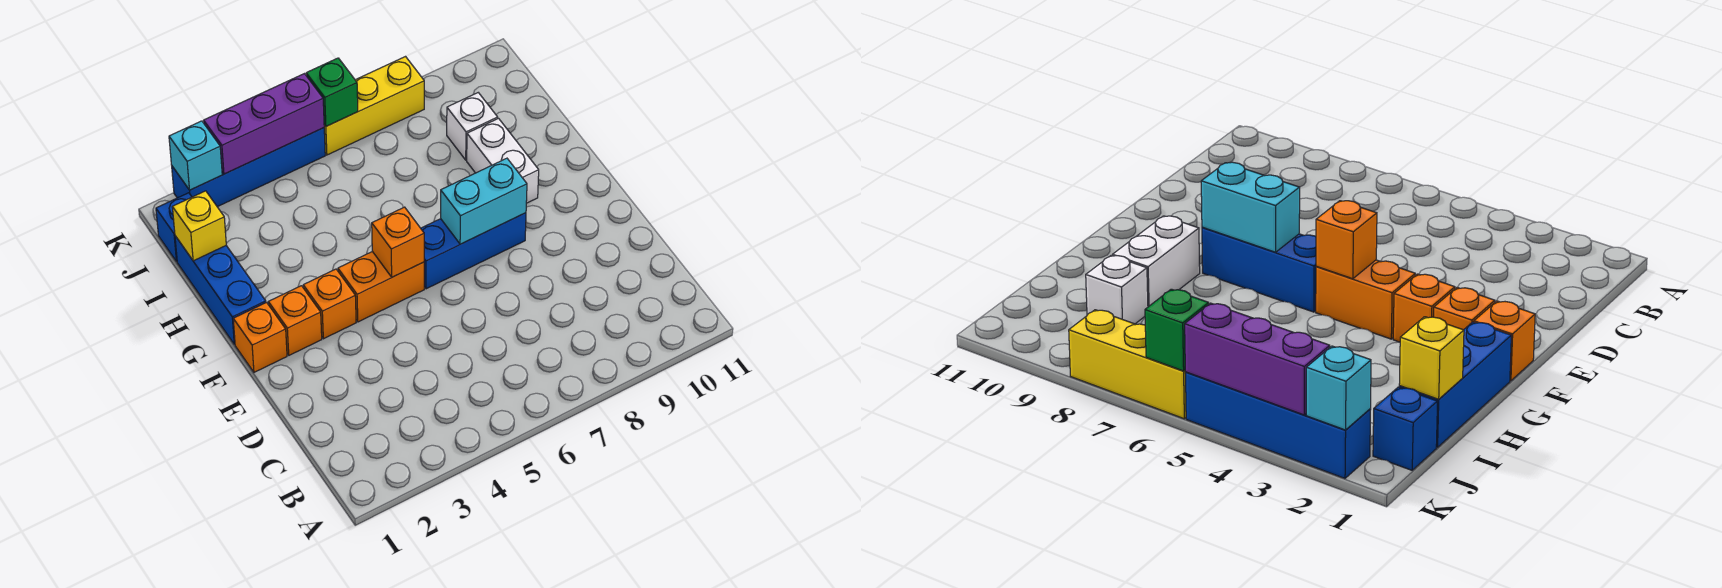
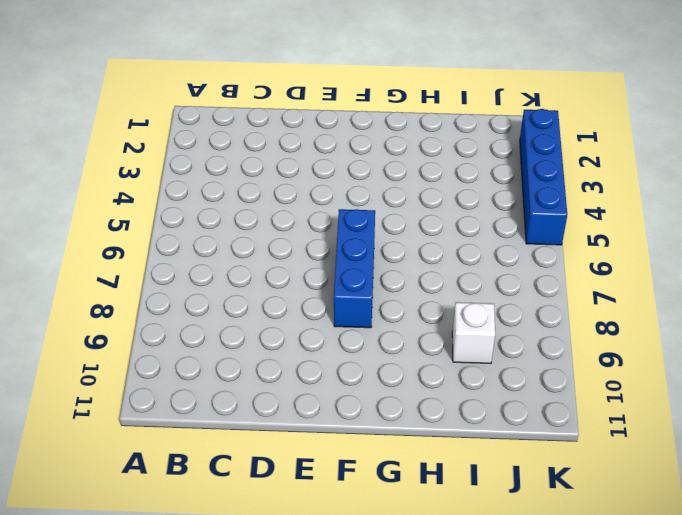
none -> orange brick F1 level 1
none -> orange brick F2 level 1
none -> orange brick F3 level 1

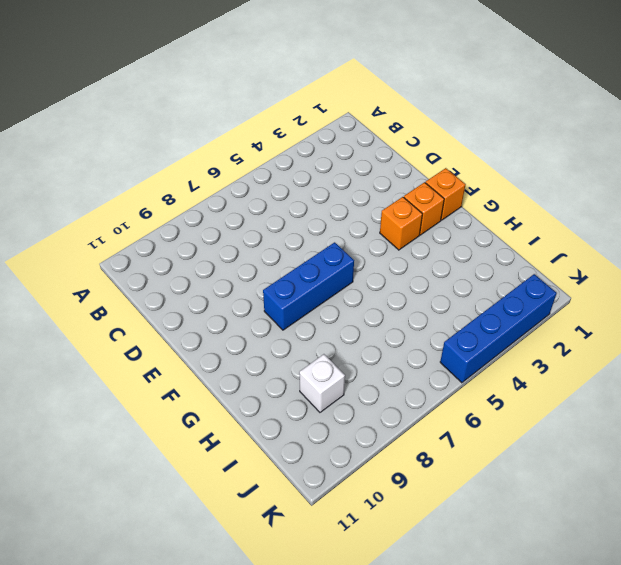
none -> orange brick F4:F5 level 1
none -> blue brick G1:I1 level 1
none -> white brick G9:H9 level 1

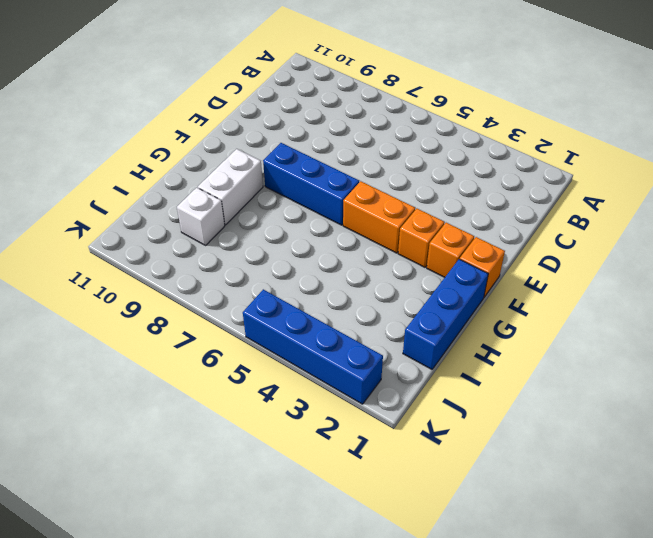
none -> blue brick J1 level 1
none -> yellow brick K6:K8 level 1
none -> orange brick F5 level 2

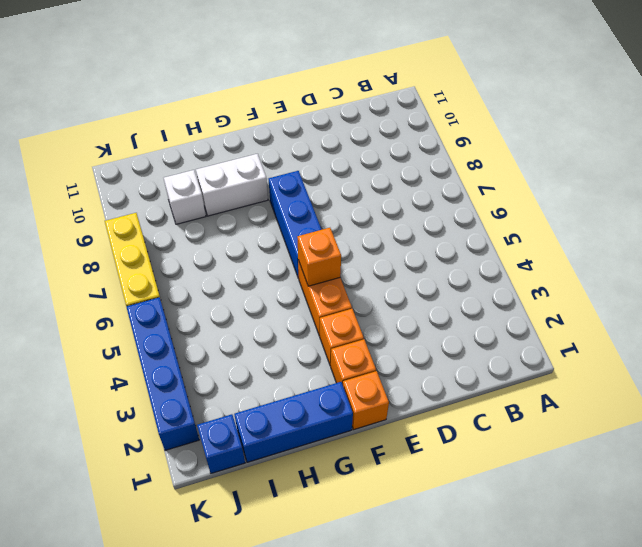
none -> cyan brick F7:F8 level 2
none -> yellow brick I1 level 2
none -> cyan brick K2 level 2

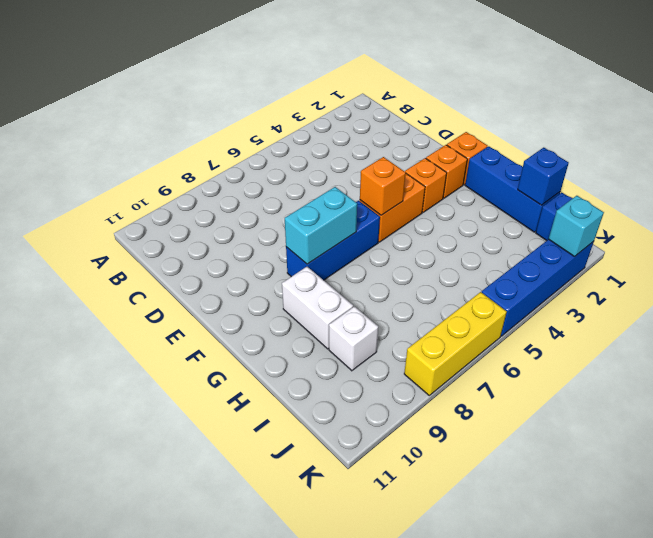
blue brick I1 level 2 -> yellow brick I1 level 2
none -> purple brick K3:K5 level 2
none -> green brick K6 level 2

